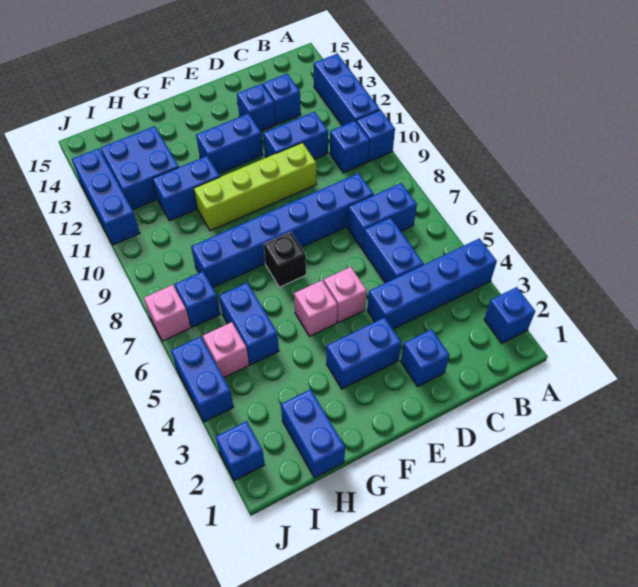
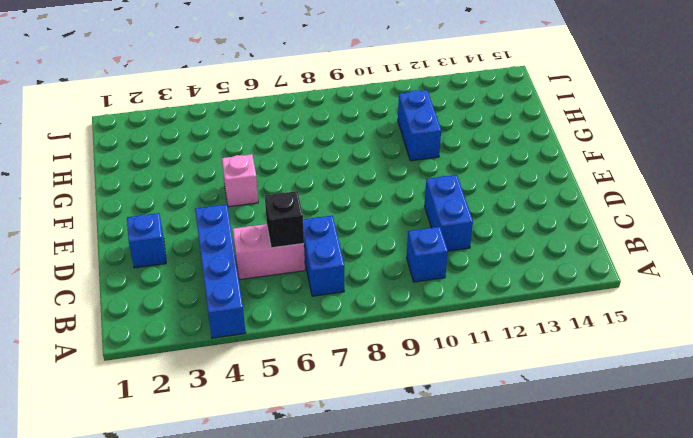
pink brick C5:C6 level 1 -> blue brick C5:C6 level 1
black brick C6 level 2 -> black brick F7 level 1
none -> blue brick A2 level 1
none -> blue brick A10 level 1
none -> blue brick A11:A13 level 1

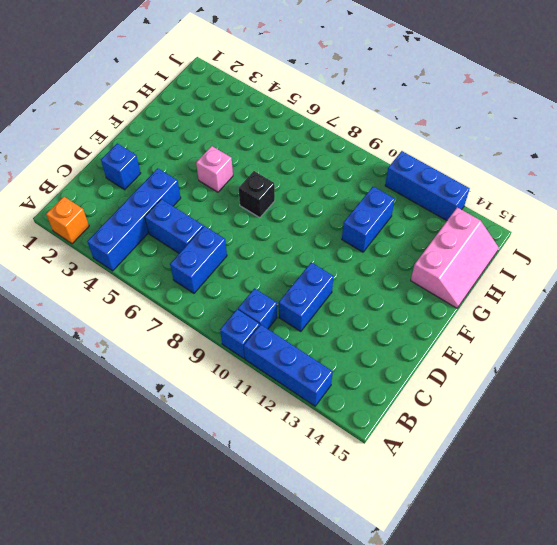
orange brick A2 level 1 -> blue brick A2 level 1
pink slope G14:I15 level 1 top 14 -> none
none -> blue brick C8:H8 level 1
none -> blue brick C13 level 1
none -> lime brick D10:G10 level 1

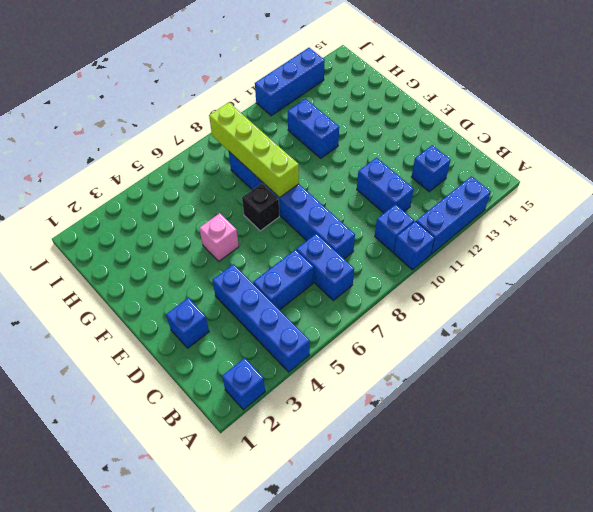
lime brick F8:I8 level 2 -> lime brick D10:G10 level 1
none -> blue brick D13 level 1
none -> blue brick E3:F3 level 1
none -> pink brick E5 level 1

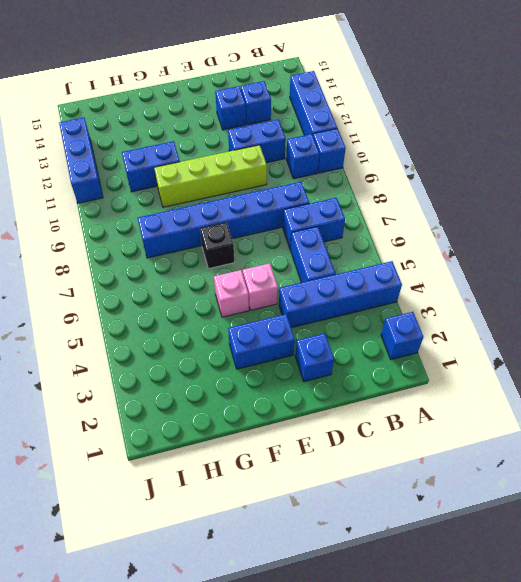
none -> blue brick E12:F12 level 1
none -> blue brick H1:H2 level 1
none -> blue brick H5:H6 level 1

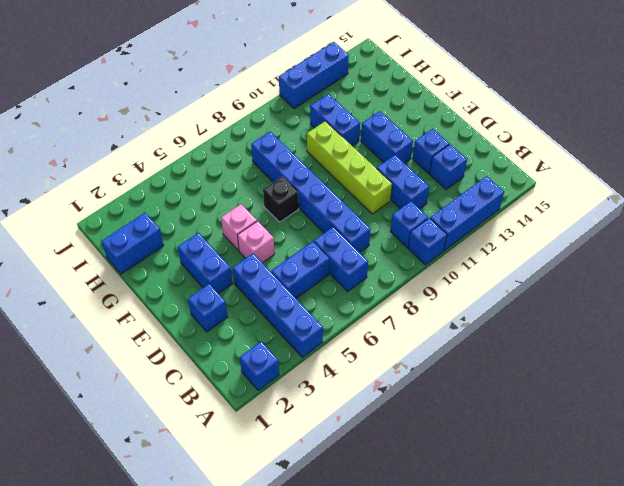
none -> blue brick H5:H6 level 1
none -> blue brick H12:I13 level 1
none -> pink brick I5 level 1

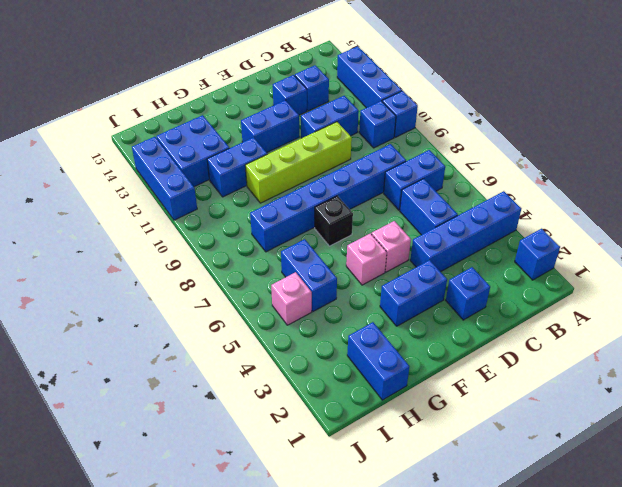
none -> blue brick I7 level 1
none -> blue brick J2 level 1
none -> blue brick J4:J5 level 1

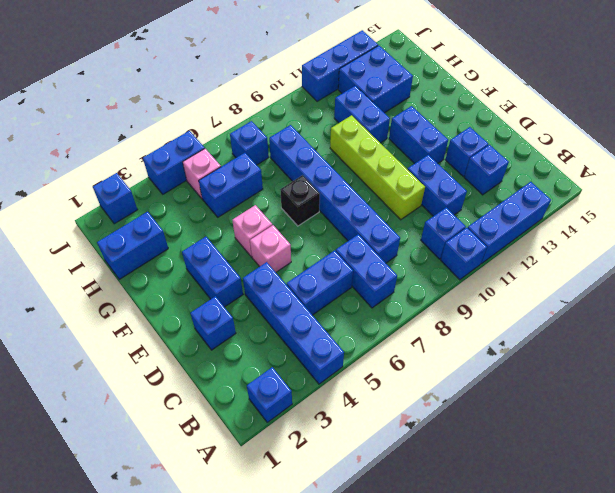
none -> pink brick J7 level 1

